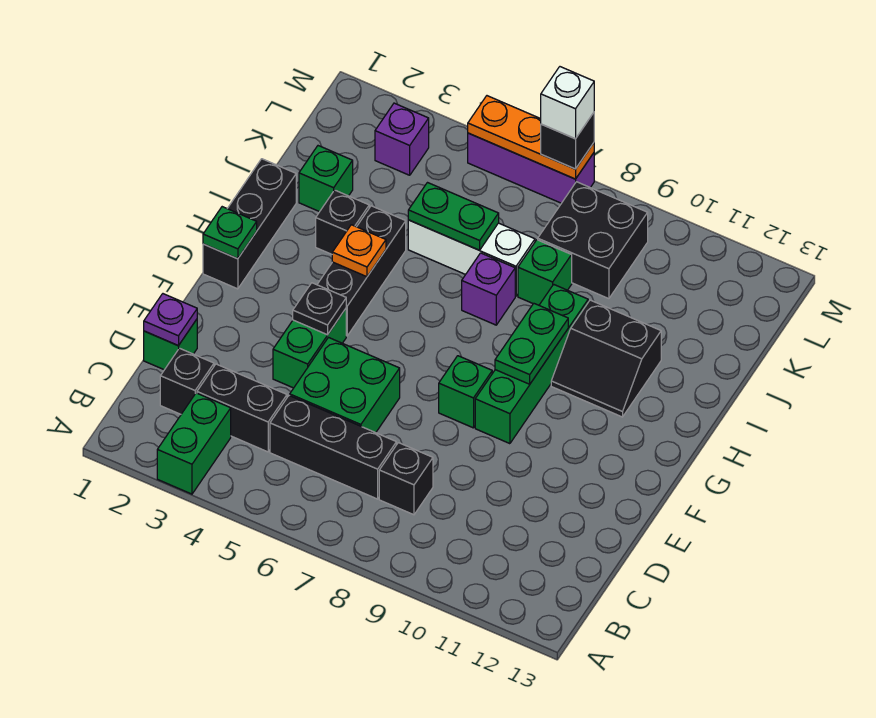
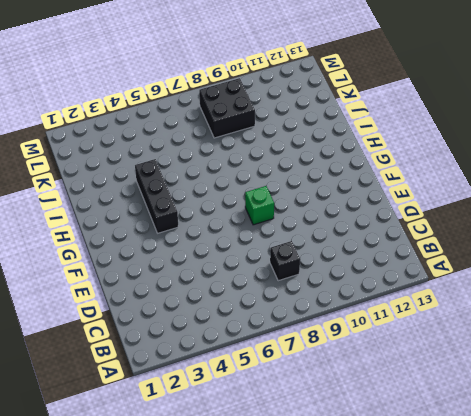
none -> green brick A3:B3 level 1
none -> black brick C2 level 1
none -> black brick C3:C4 level 1
none -> black brick C5:C7 level 1

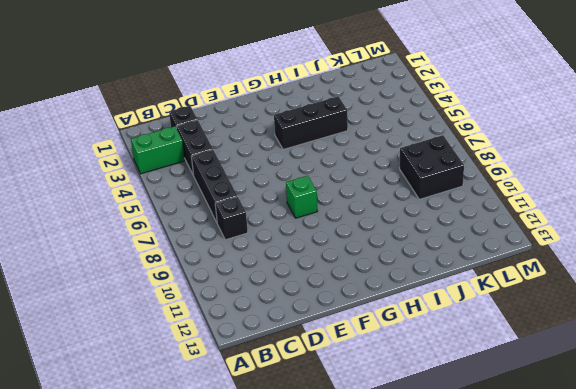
none -> green brick D1 level 1
none -> green brick D5:E6 level 1
none -> green brick E4:F4 level 1
none -> green brick F9:I9 level 1

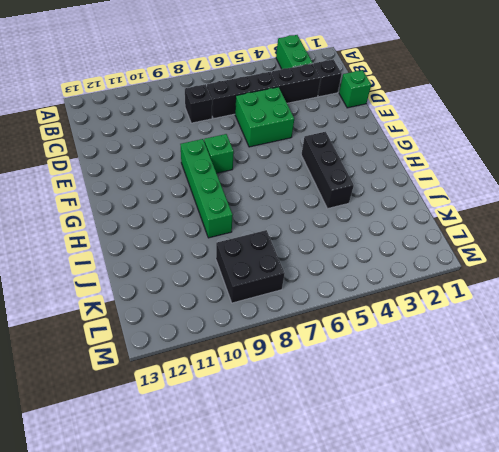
none -> green brick E4:F4 level 1
none -> black brick G1:I1 level 1
none -> black slope H10:I11 level 1 top I
none -> black brick I3 level 1

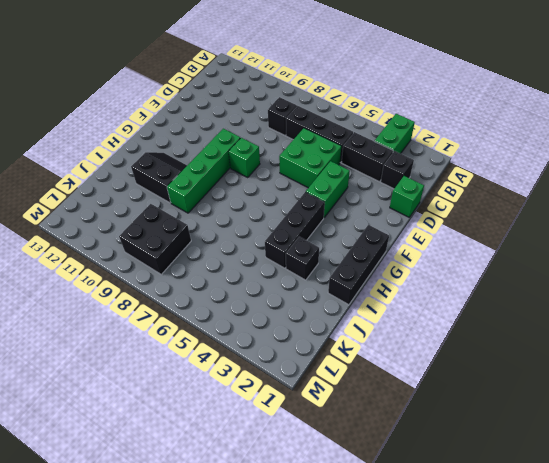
none -> purple brick I7 level 1
none -> green brick J2 level 1
none -> white brick J5:J7 level 1
none -> green brick J8 level 1

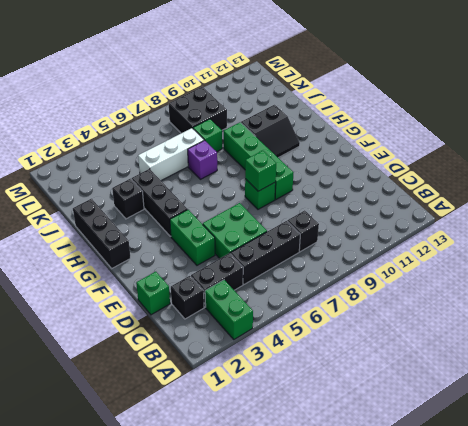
green brick F8 level 2 -> green brick J2 level 1
none -> purple brick L3 level 1
none -> purple brick M5:M7 level 1
none -> purple plate D1 level 2
none -> black plate F4 level 2

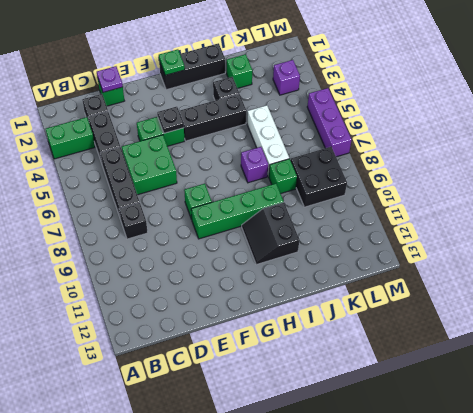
none -> green plate G9:H9 level 2
none -> orange plate H4 level 2
none -> green plate J5:J6 level 2
none -> orange plate M5:M7 level 2

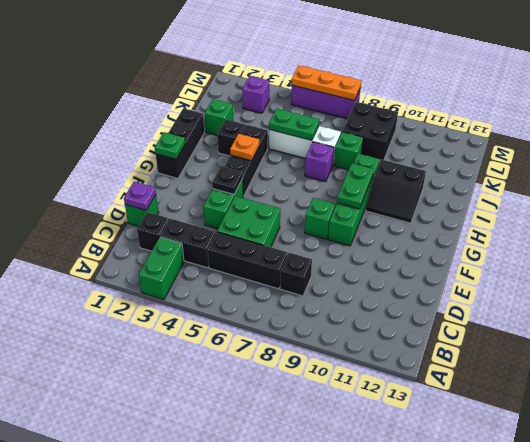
none -> black brick M7 level 3
none -> white brick M7 level 4

